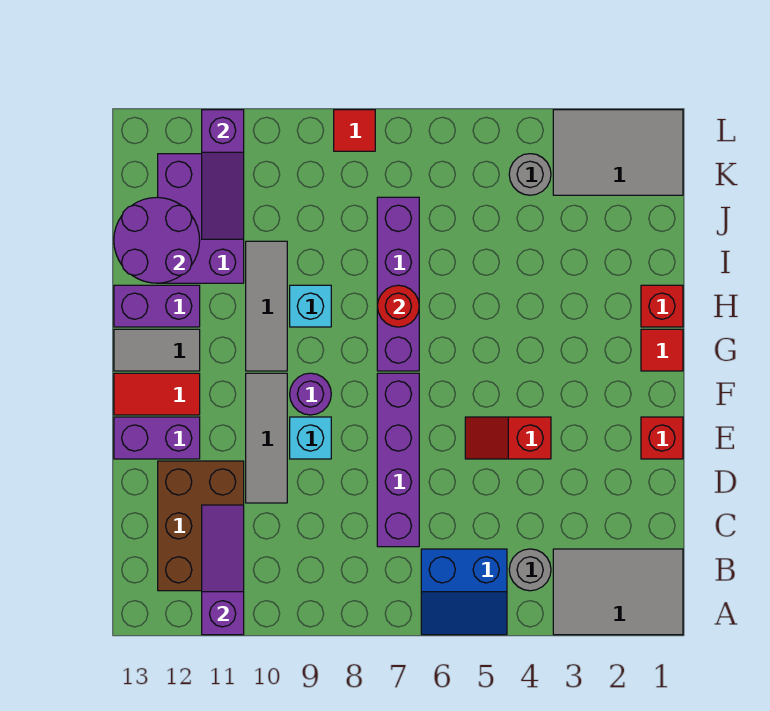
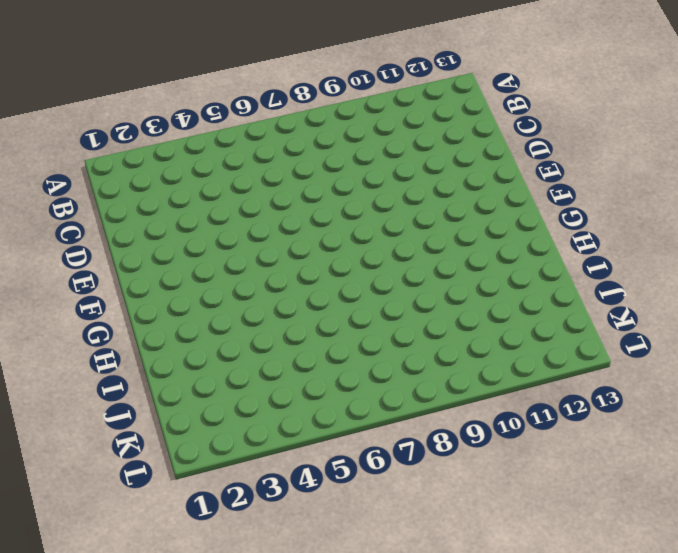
none -> grey tile A1:B3 level 1
none -> blue slope A5:B6 level 1 top B
none -> grey round brick B4 level 1

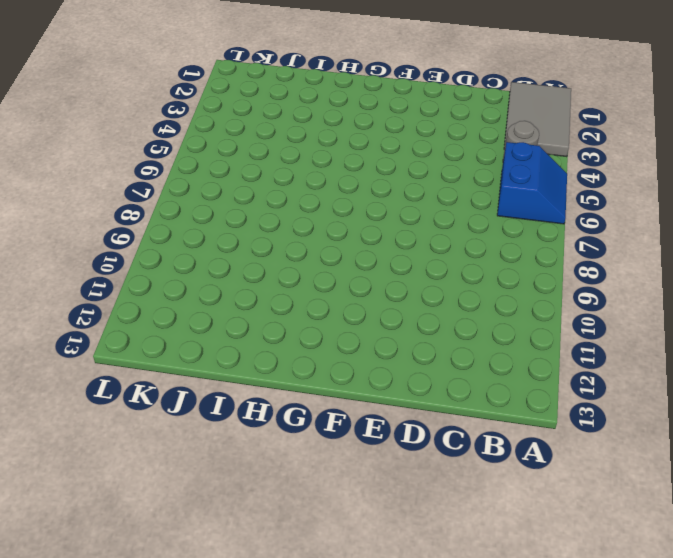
none -> brown brick B11:D12 level 1
none -> purple brick C7:F7 level 1
none -> grey tile D10:F10 level 1

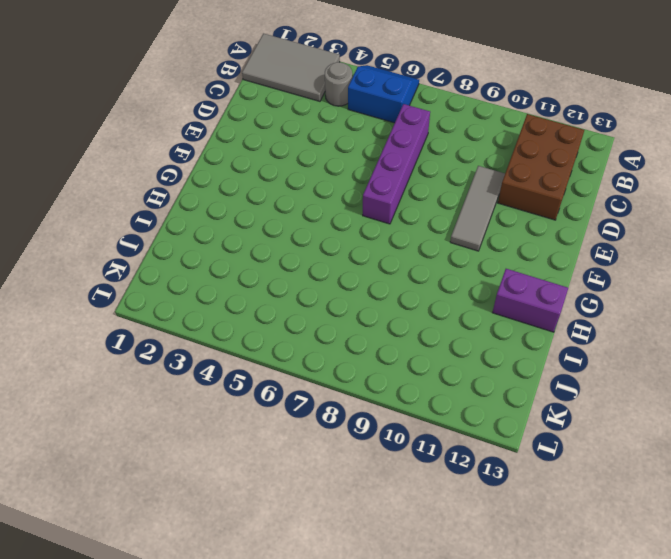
none -> red brick E1 level 1
none -> red slope E4:E5 level 1 top 4
none -> cyan brick E9 level 1

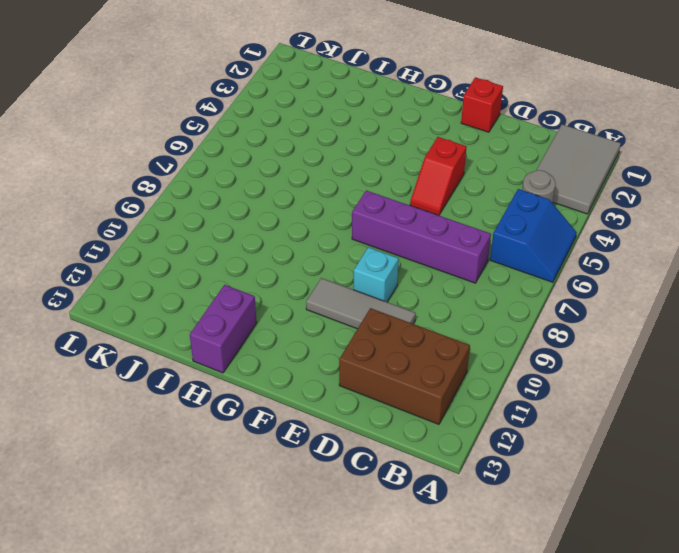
none -> purple brick E12:E13 level 1
none -> purple round brick F9 level 1
none -> red tile F12:F13 level 1

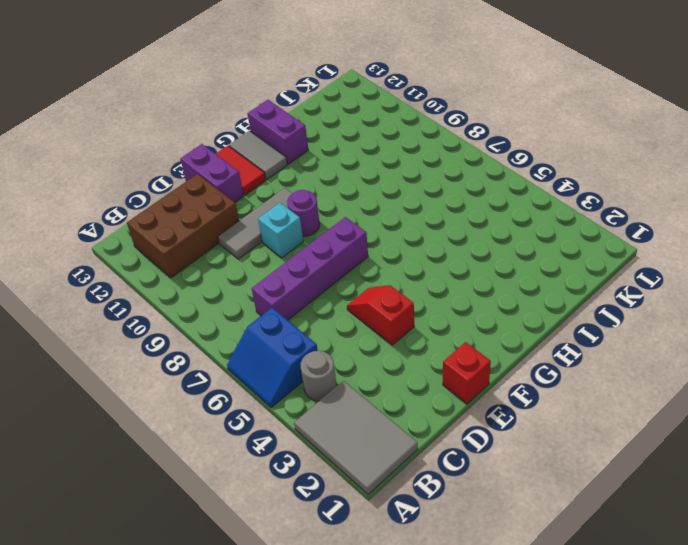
none -> red tile G1 level 1
none -> purple brick G7:J7 level 1
none -> grey tile G10:I10 level 1

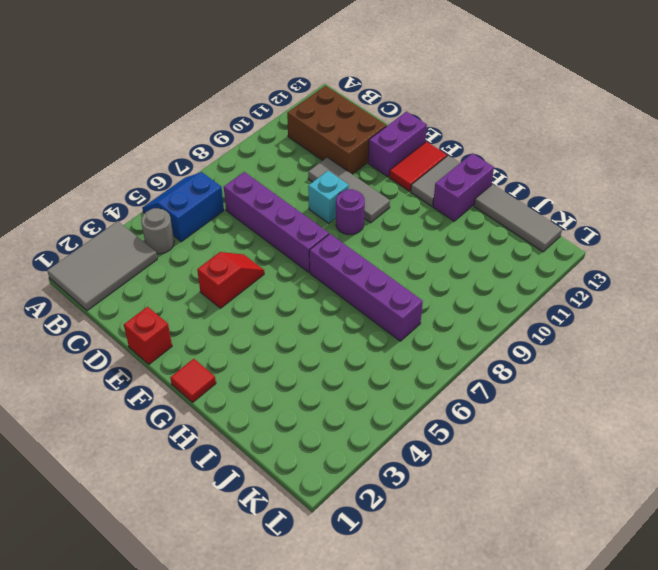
grey tile I13:K13 level 1 -> grey tile G10:I10 level 1
none -> red brick H1 level 1
none -> cyan brick H9 level 1
none -> purple brick I11:K12 level 1

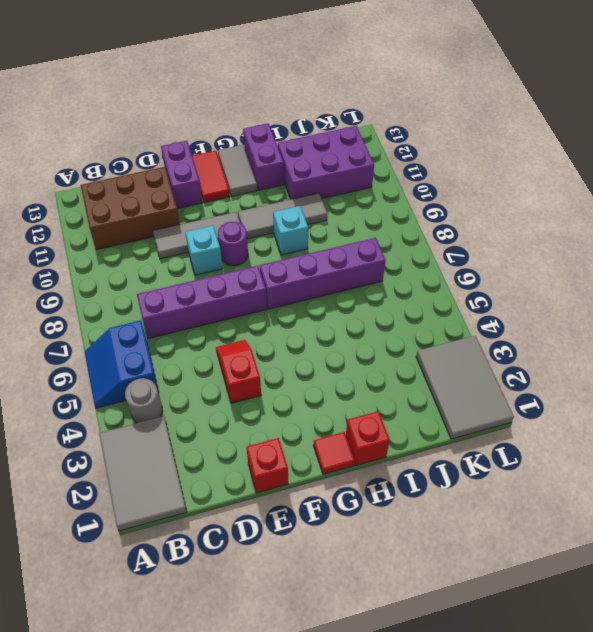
none -> grey round brick K4 level 1
none -> red tile L8 level 1
none -> purple slope A11:C11 level 2 top A

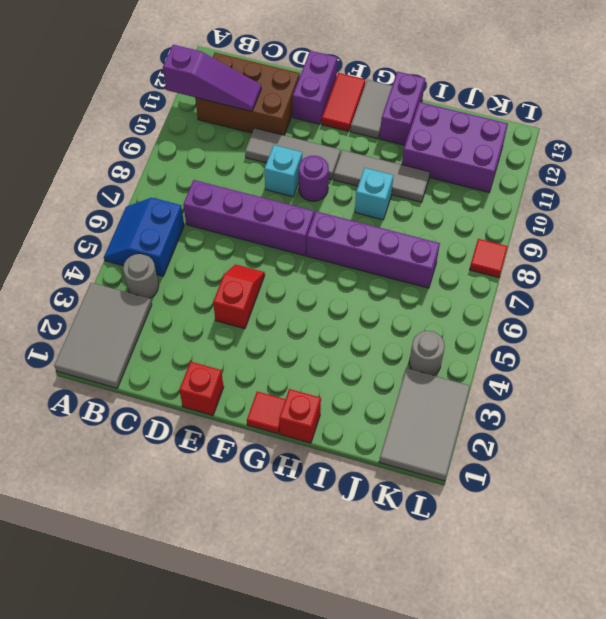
none -> red round brick H7 level 2
none -> purple round brick I12:J13 level 2
none -> purple slope J11:L11 level 2 top L

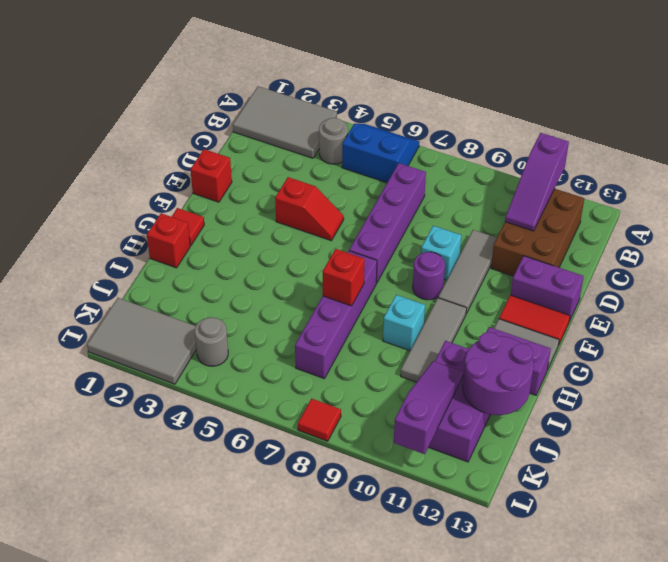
red brick H7 level 2 -> red round brick H7 level 2

